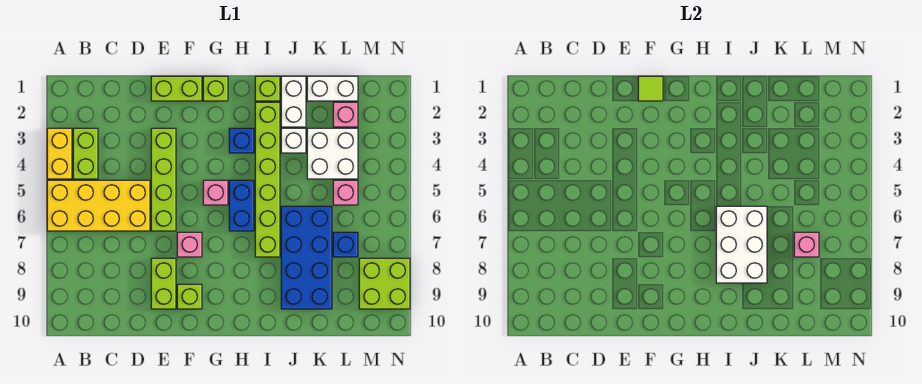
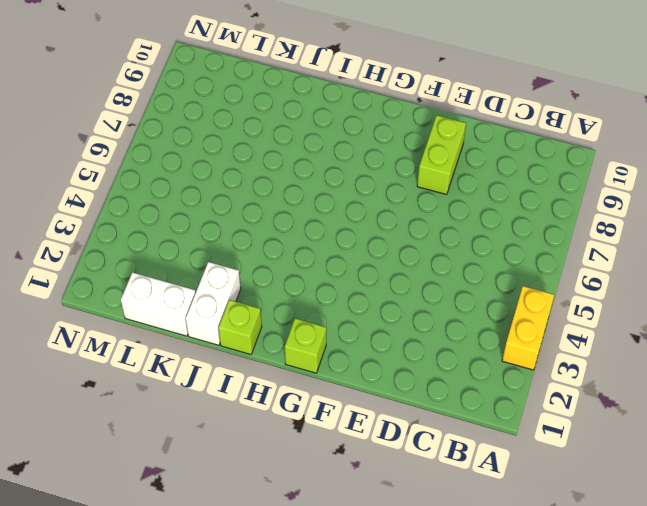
none -> yellow brick A5:D6 level 1
none -> lime brick B3:B4 level 1
none -> lime brick E1:F1 level 1

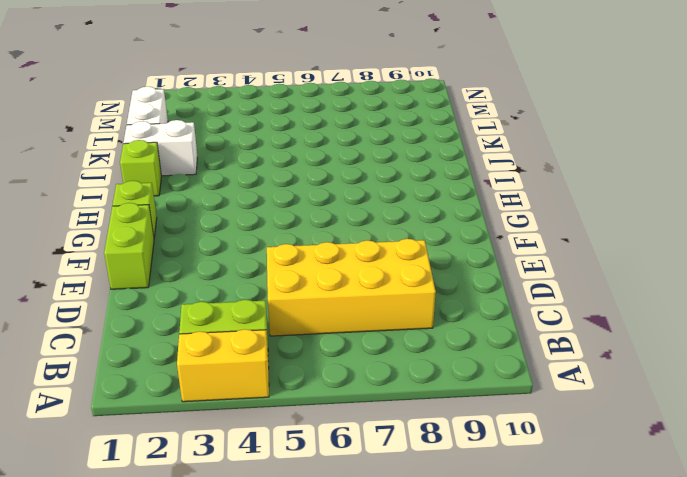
yellow brick C5:D8 level 1 -> yellow brick A5:D6 level 1
none -> lime brick E3:E6 level 1
none -> lime brick E8:E9 level 1
none -> pink brick F7 level 1

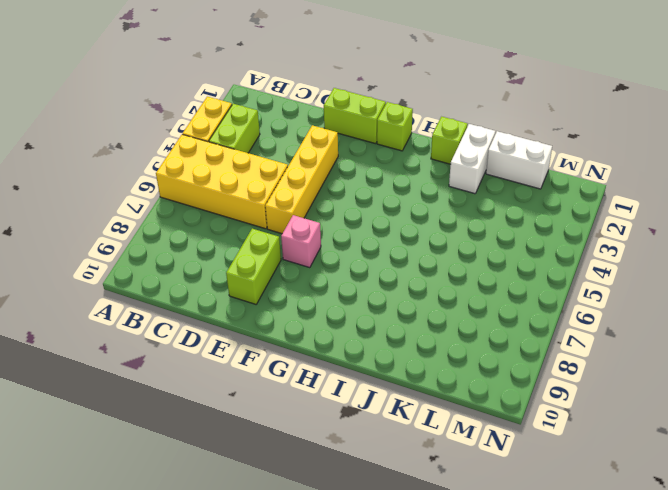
yellow brick E3:E6 level 1 -> lime brick E3:E6 level 1
none -> lime brick F9 level 1
none -> pink brick G5 level 1
none -> blue brick H3 level 1

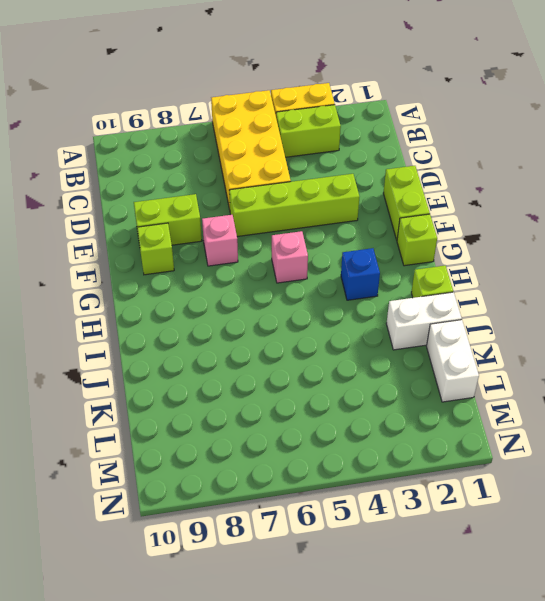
none -> blue brick H5:H6 level 1
none -> lime brick I2:I7 level 1
none -> white brick J3 level 1

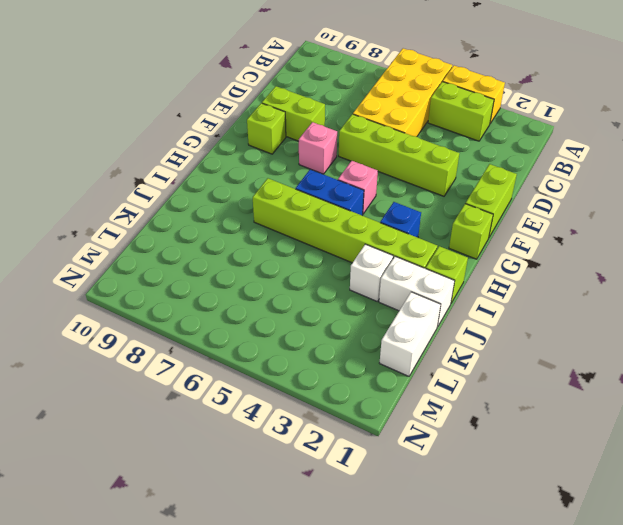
none -> blue brick J6:K9 level 1
none -> white brick K3:L4 level 1
none -> pink brick L2 level 1

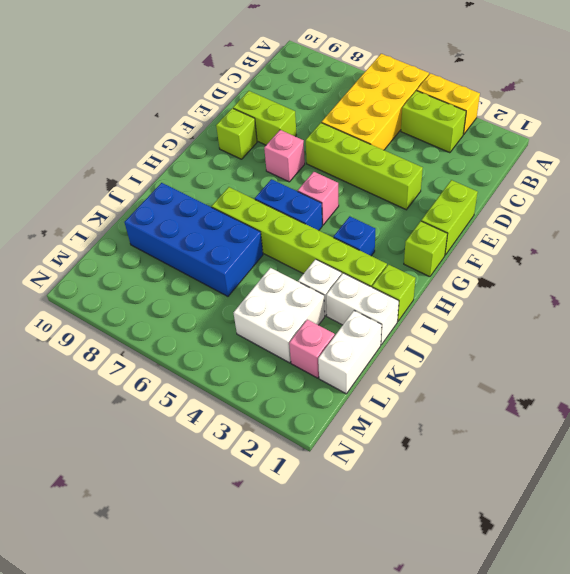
none -> pink brick L5 level 1
none -> blue brick L7 level 1
none -> lime brick M8:N9 level 1

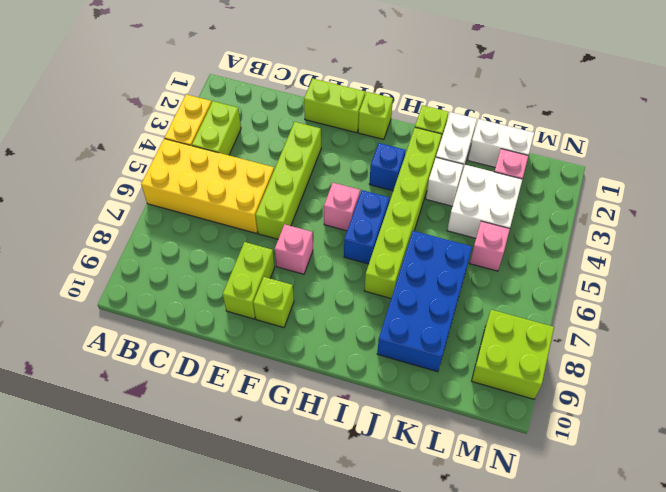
none -> blue brick L7 level 1
none -> lime tile F1 level 2
none -> white brick I6:J8 level 2

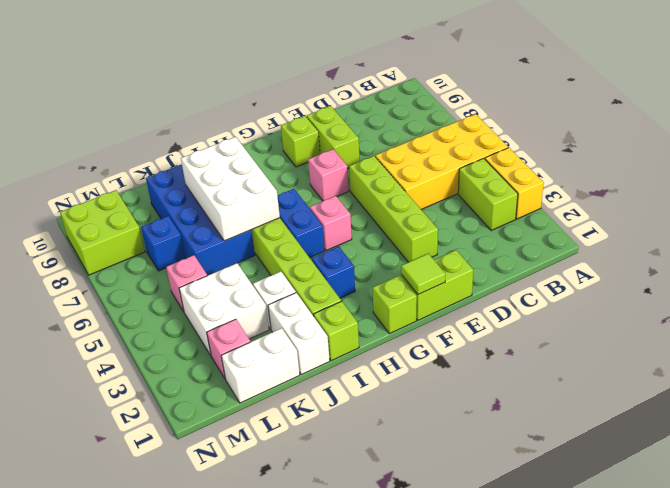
none -> pink brick L7 level 2

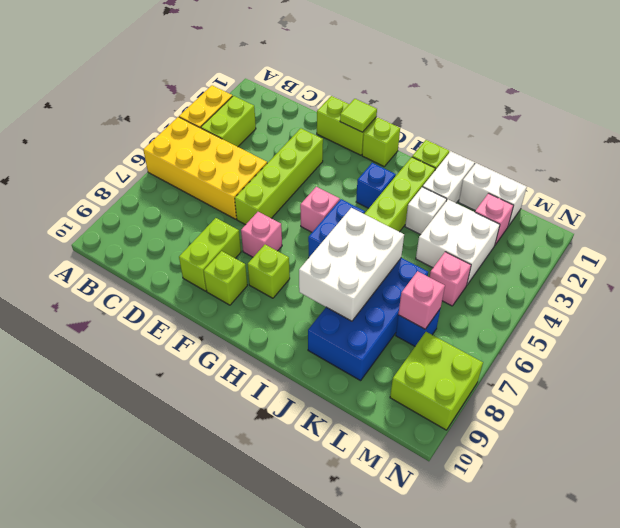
lime brick G8 level 1 -> none

